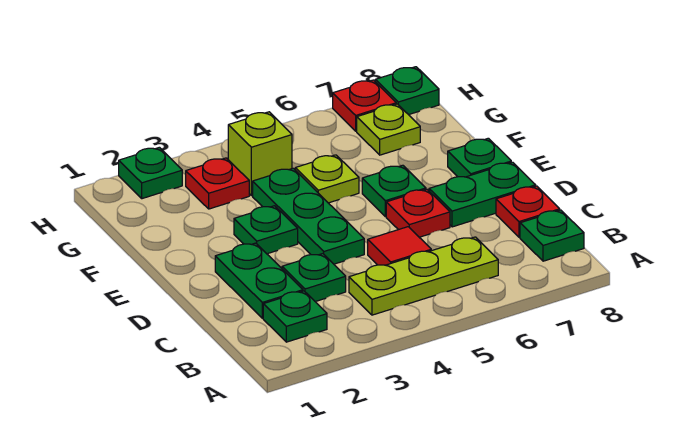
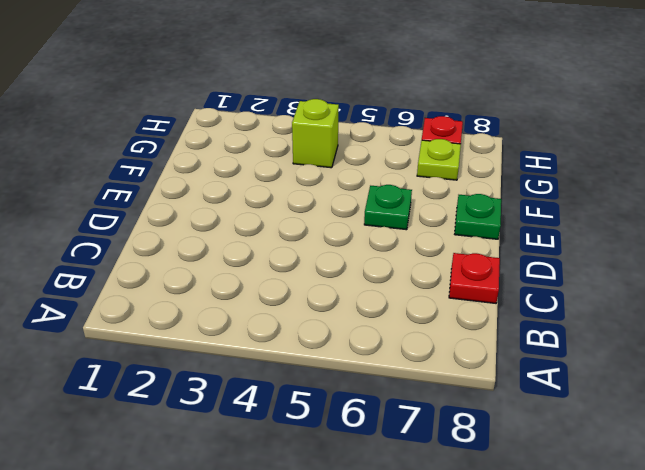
none -> green plate B2 level 1
none -> lime plate B4:B6 level 1
none -> green plate B8 level 1

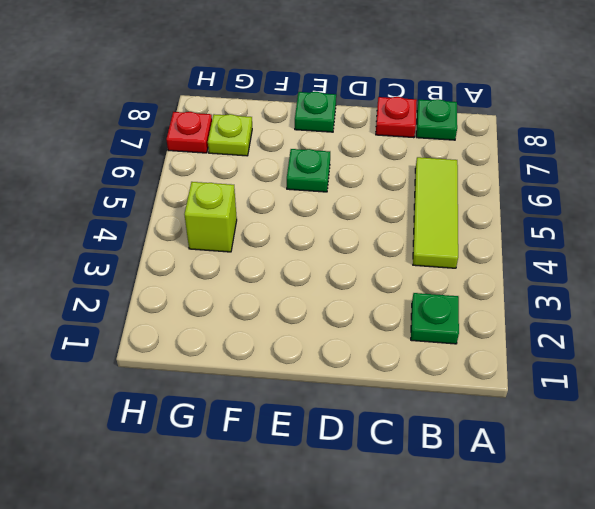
lime tile B4:B6 level 1 -> lime plate B4:B6 level 1
none -> green plate C2:D2 level 1
none -> green plate C3 level 1
none -> red tile C5 level 1

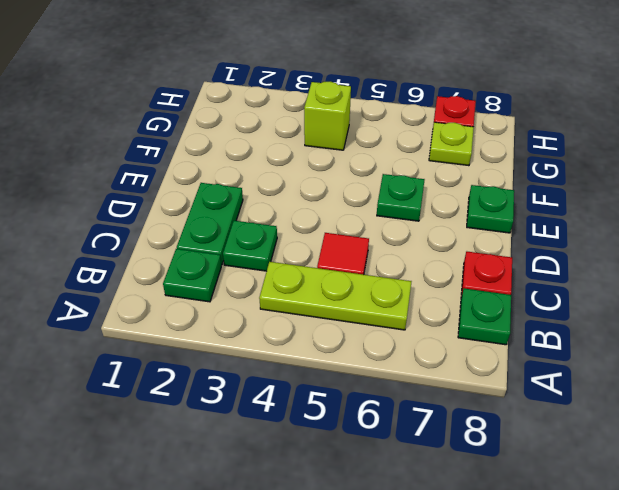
none -> green plate D4:F4 level 1
none -> red plate D6 level 1
none -> green plate D7:D8 level 1

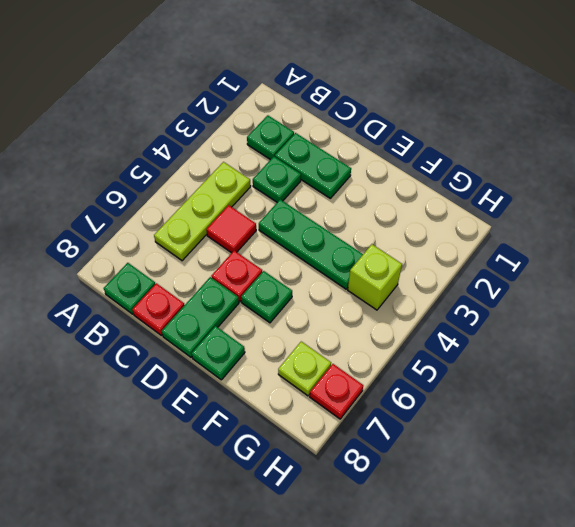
none -> green plate E3 level 1
none -> lime plate F5 level 1
none -> red plate G3 level 1

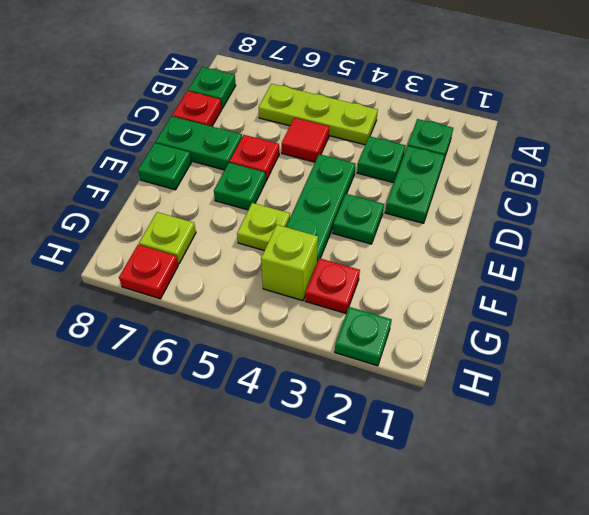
none -> green plate H8 level 1

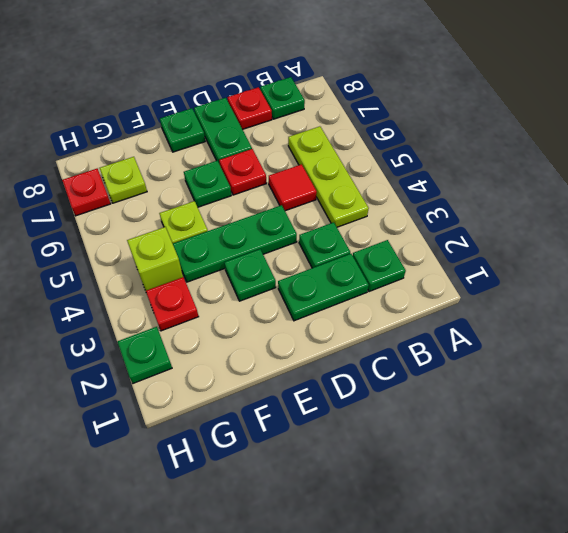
none -> green plate H8 level 1

